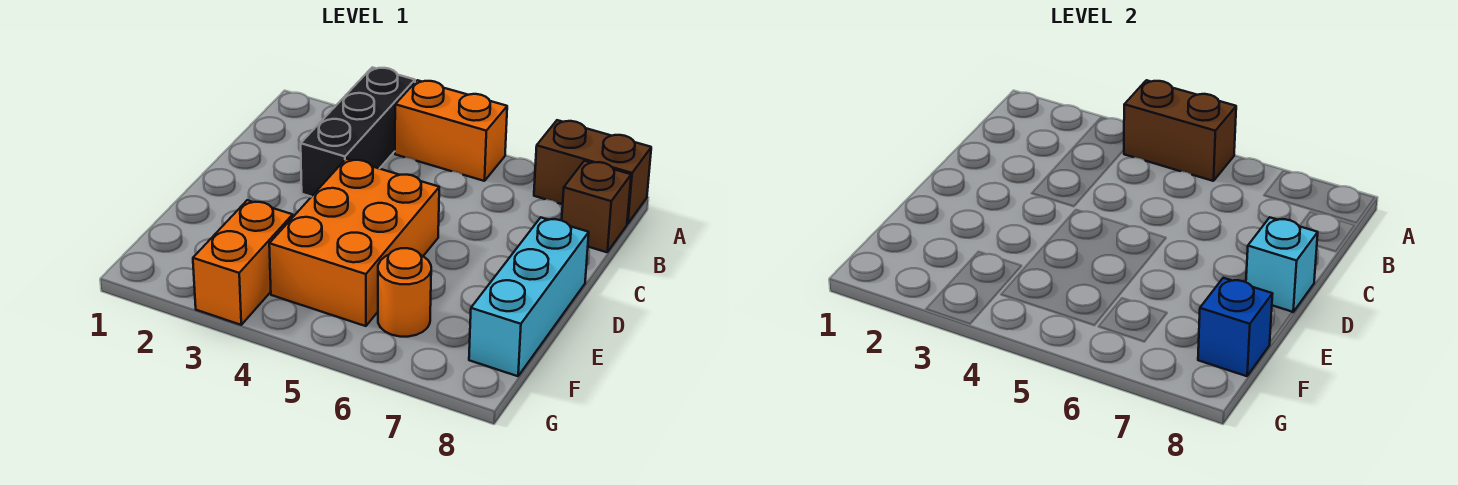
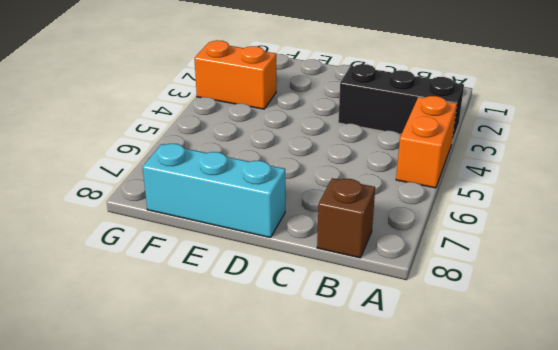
none -> brown brick A7:A8 level 1
none -> orange brick D4:F5 level 1

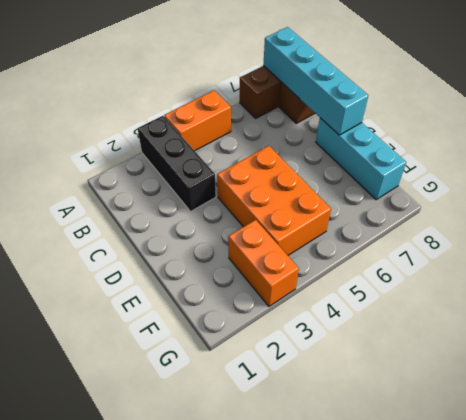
cyan brick A8:D8 level 2 -> cyan brick D8 level 2
none -> orange round brick F6 level 1
none -> brown brick A4:A5 level 2

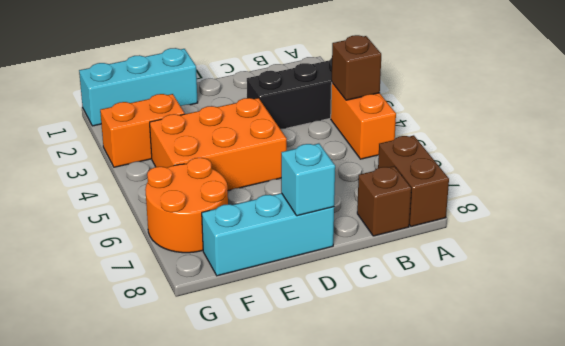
brown brick A4 level 2 -> brown brick A4:A5 level 2
cyan brick E1:G1 level 1 -> none
orange round brick F6:G7 level 1 -> orange round brick F6 level 1
none -> blue brick F8 level 2

